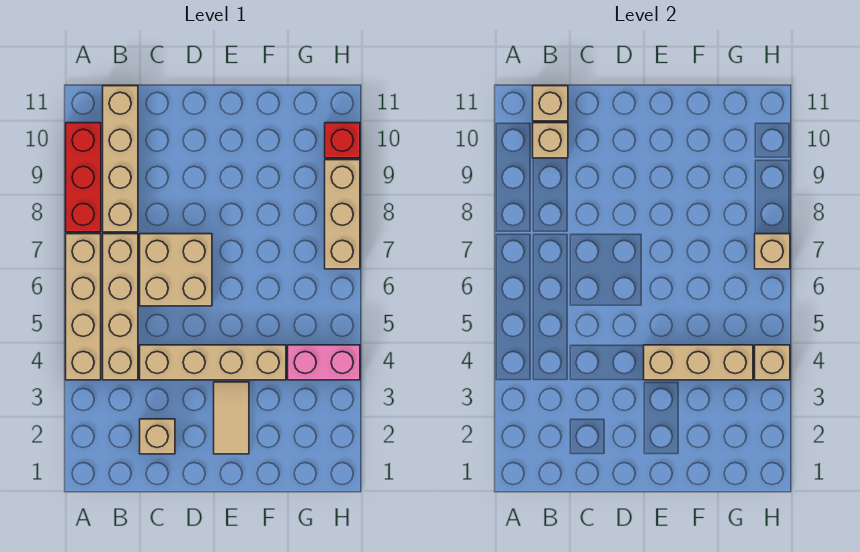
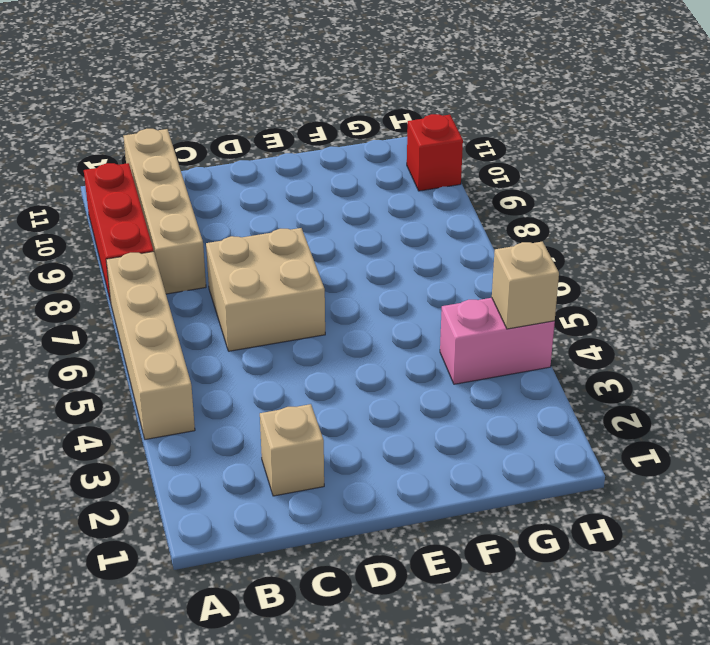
none -> tan brick B4:B7 level 1
none -> tan brick C4:F4 level 1
none -> tan tile E2:E3 level 1

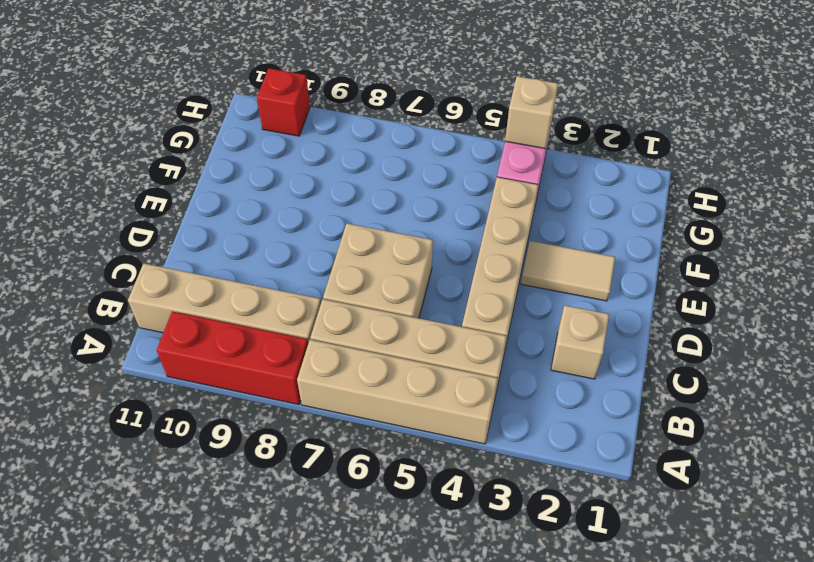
none -> tan brick H7:H9 level 1
none -> tan brick B10 level 2
none -> tan brick B11 level 2

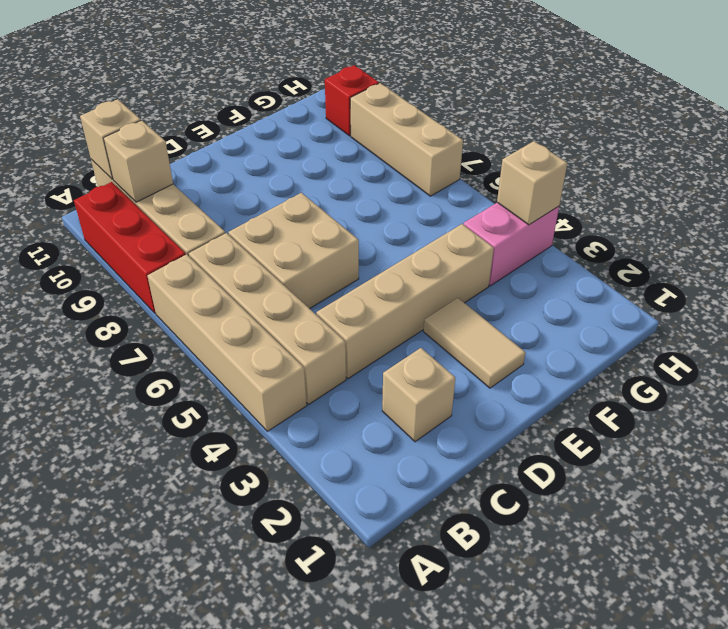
none -> tan brick E4:G4 level 2
none -> tan brick H7 level 2

